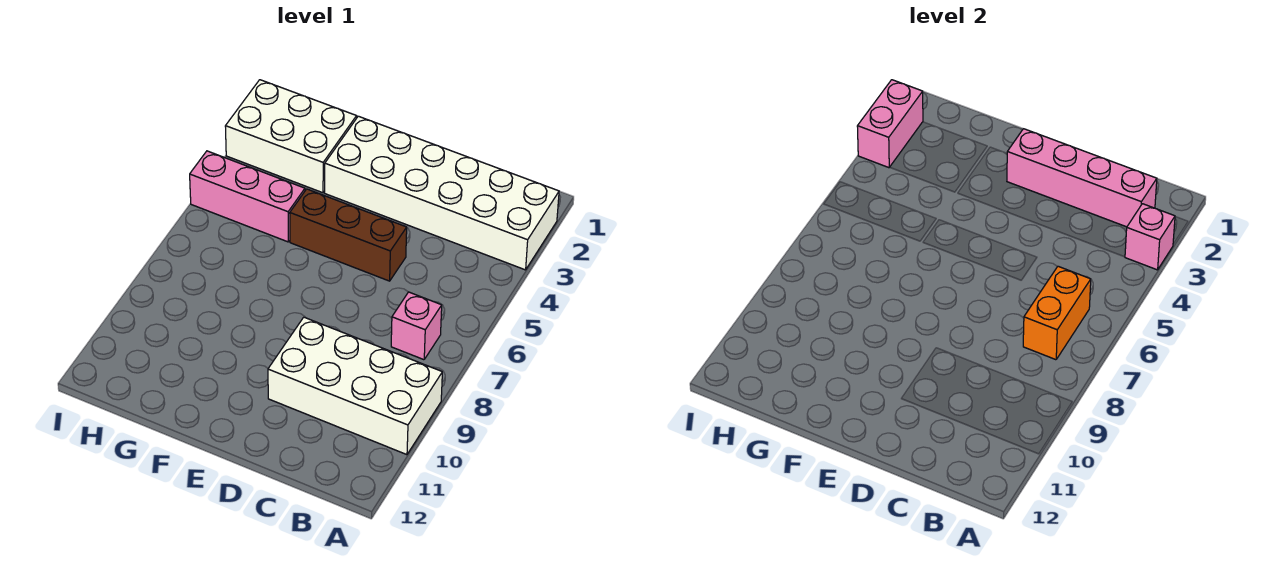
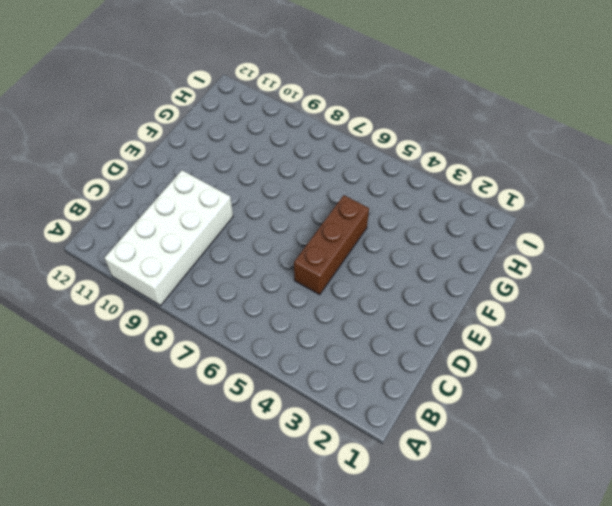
none -> white brick A2:F3 level 1
none -> pink brick B7 level 1

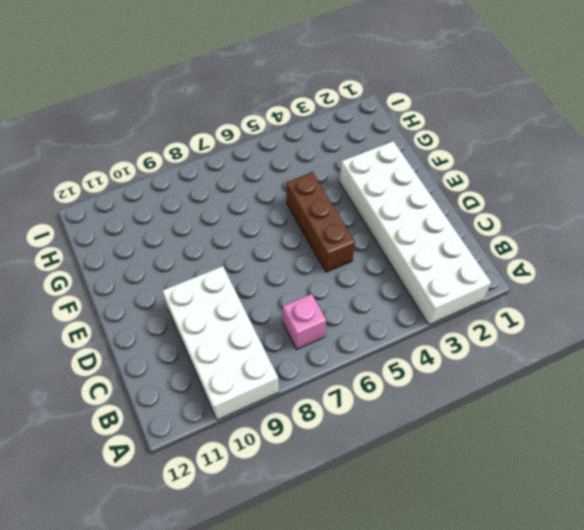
none -> white brick G2:I3 level 1
none -> pink brick G5:I5 level 1

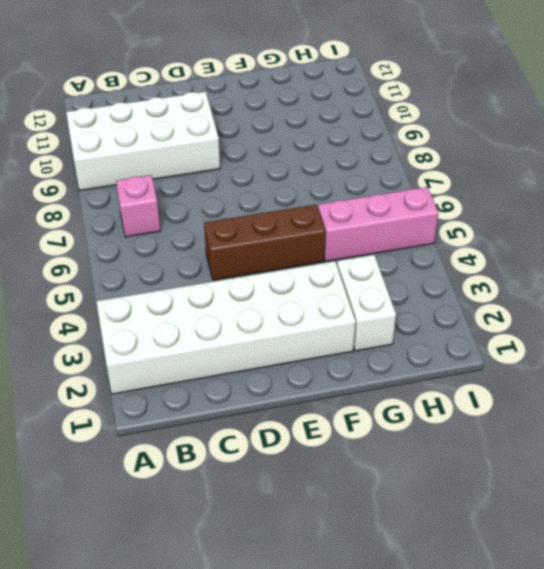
white brick G2:G3 level 1 -> white brick G2:I3 level 1
none -> pink brick A3 level 2
none -> pink brick B2:E2 level 2

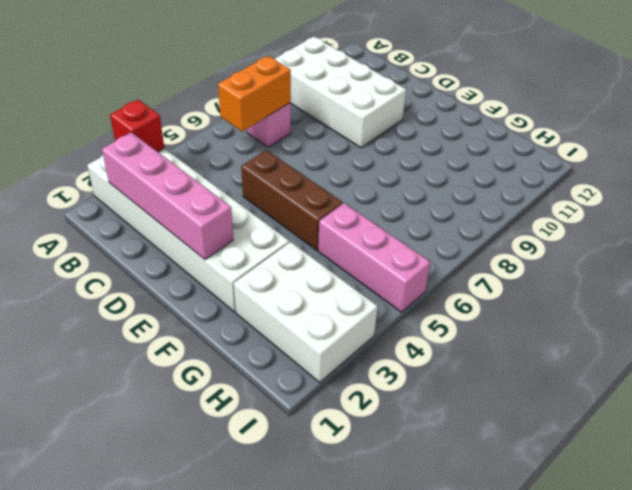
red brick A3 level 2 -> pink brick A3 level 2
none -> pink brick I2:I3 level 2

